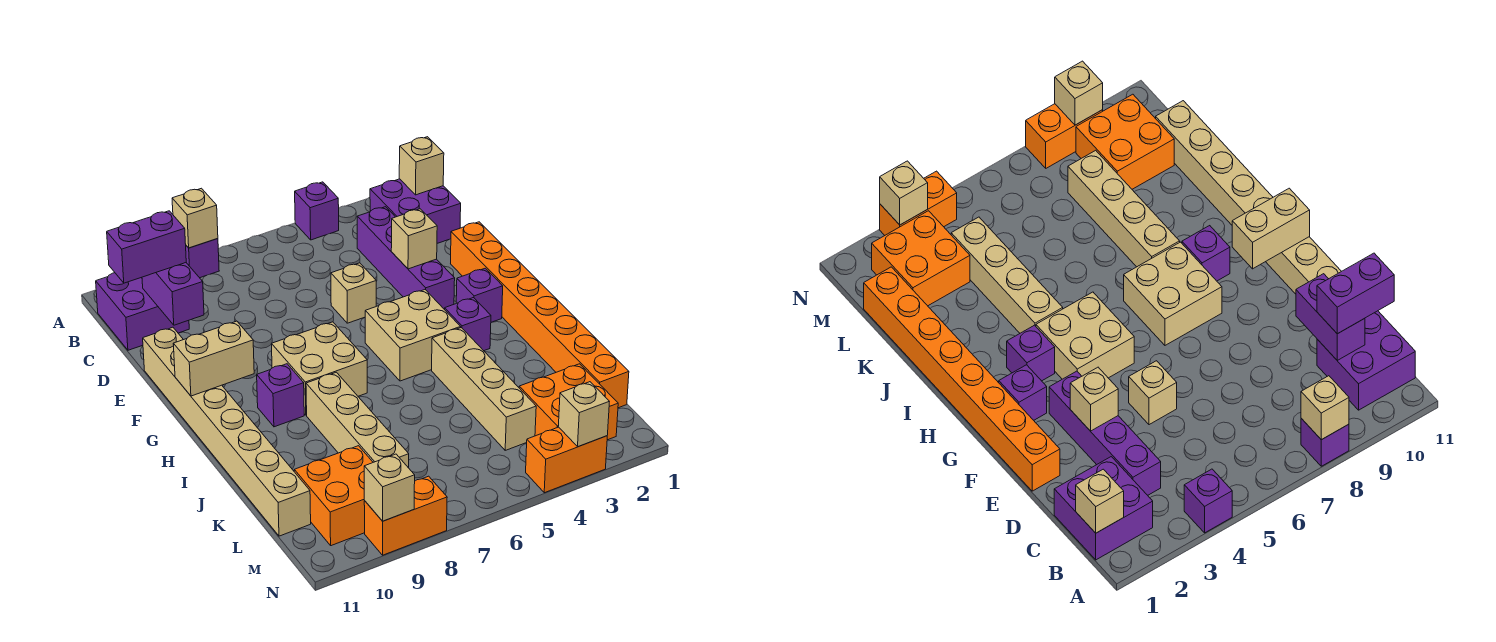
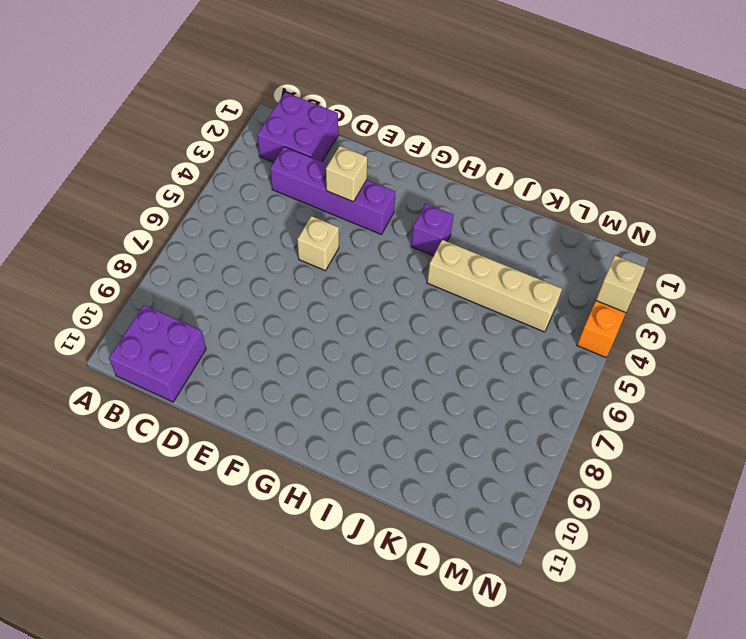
none -> purple brick A4 level 1
none -> purple brick A8 level 1
none -> orange brick E1:L1 level 1

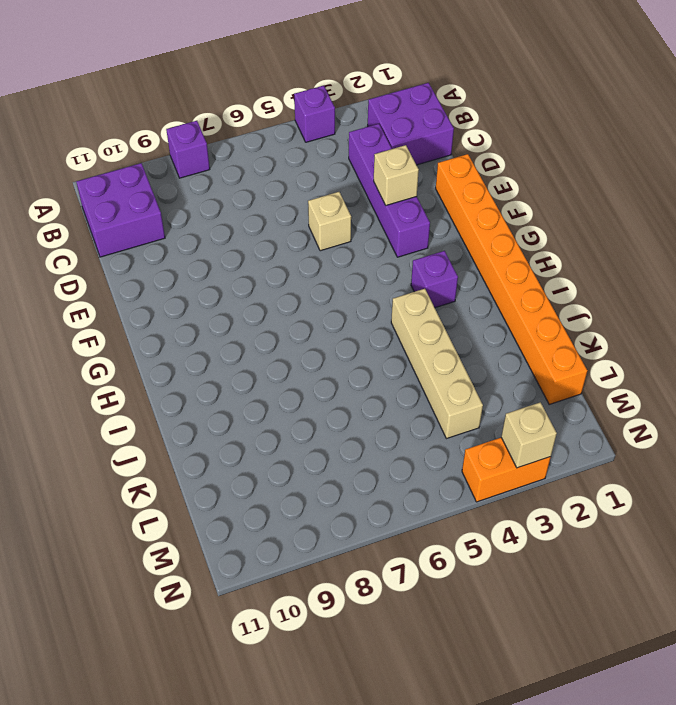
none -> tan brick E11:L11 level 1
none -> purple brick G2 level 1
none -> tan brick G4:H5 level 1

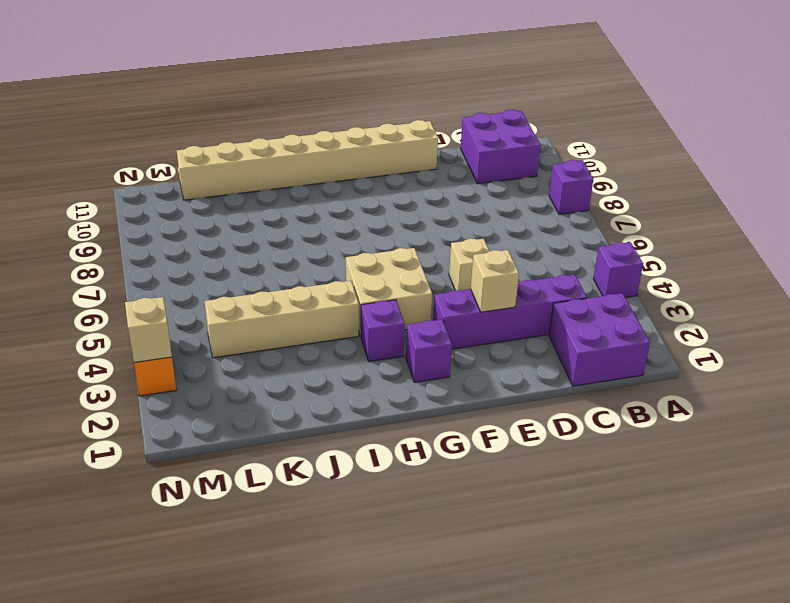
none -> orange brick E1:L1 level 1
none -> tan brick G7:H8 level 1
none -> purple brick H9 level 1

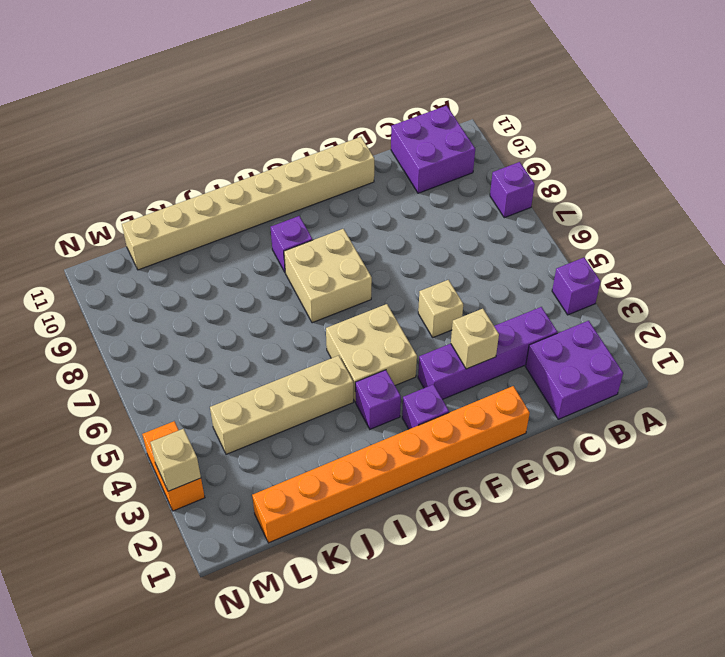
none -> tan brick I8:L8 level 1
none -> orange brick L2:M3 level 1
none -> orange brick L9:M10 level 1

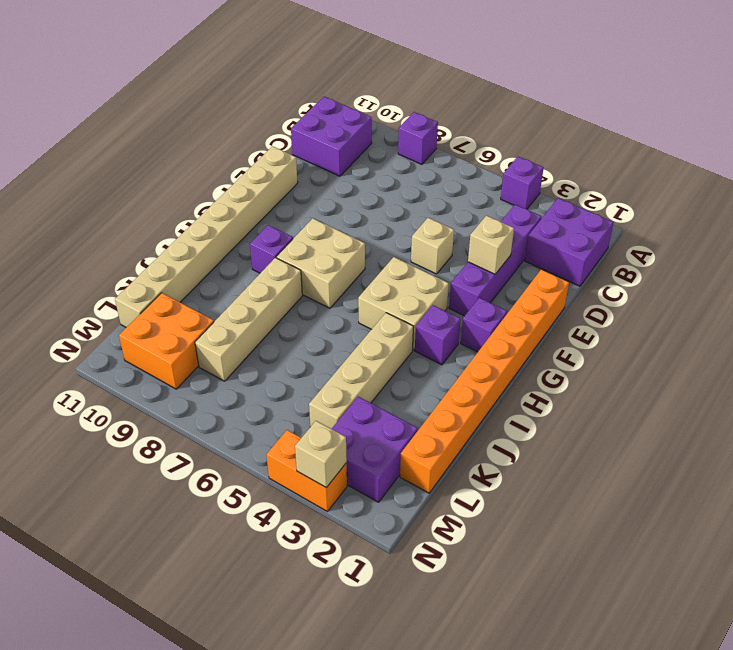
purple brick L2:M3 level 1 -> orange brick L2:M3 level 1
none -> orange brick N8:N9 level 1
none -> tan brick A8 level 2
none -> tan brick B1 level 2

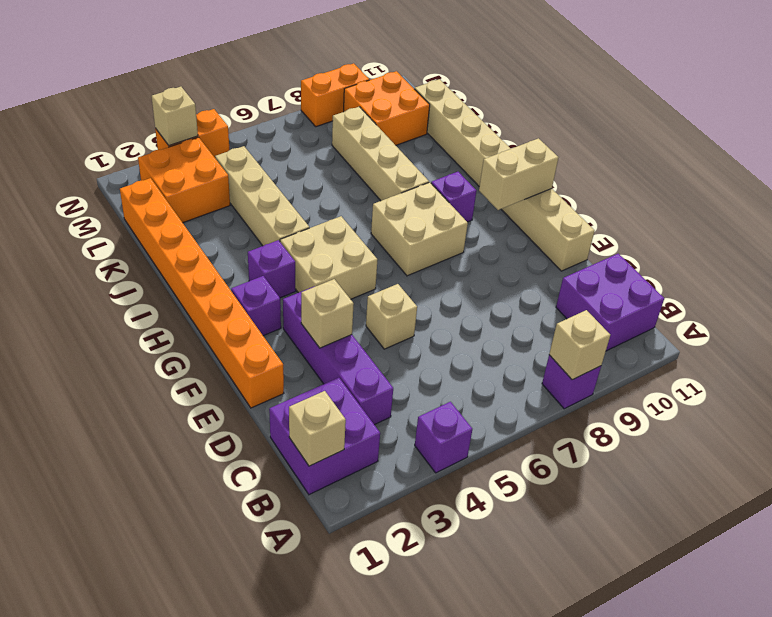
none -> purple brick C10:D10 level 2
none -> tan brick N9 level 2
none -> purple brick C10:C11 level 3

